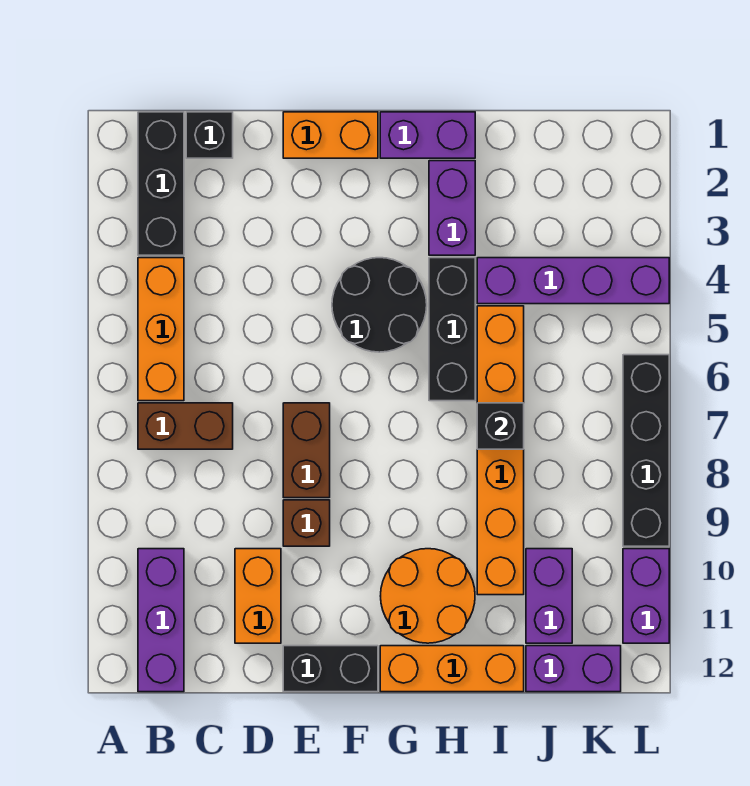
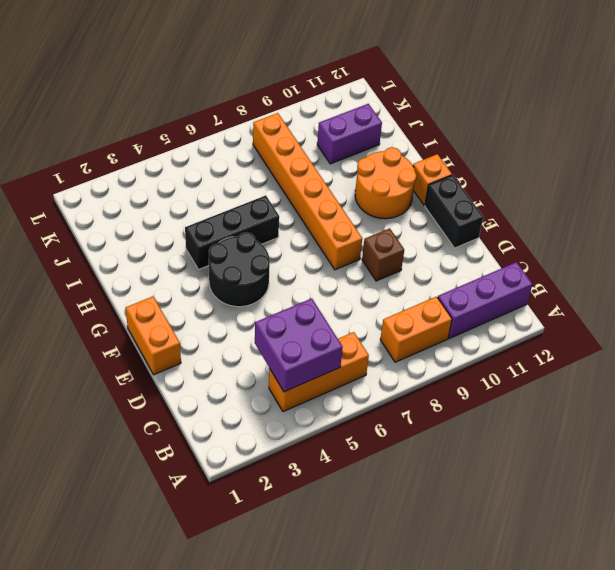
purple brick B4:C5 level 2 -> none
orange brick B8:B9 level 1 -> orange brick D10:D11 level 1
orange brick F8:K8 level 1 -> orange brick I5:I10 level 1
orange brick G12 level 1 -> orange brick G12:I12 level 1
none -> black brick B1:B3 level 1
none -> brown brick B7:C7 level 1
none -> black brick C1 level 1

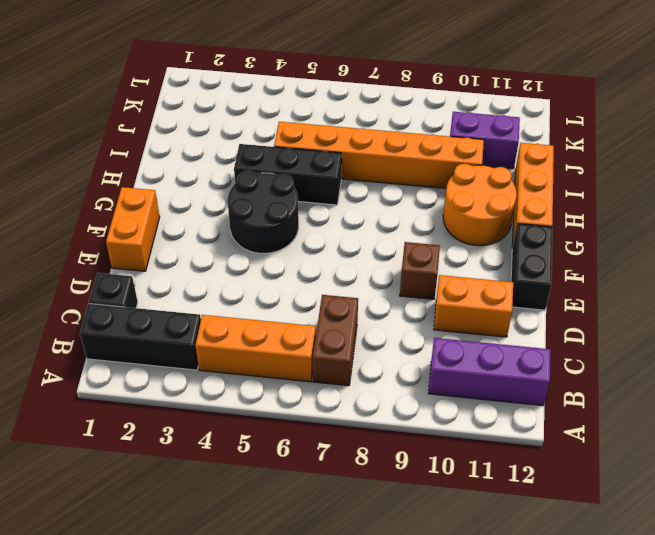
none -> brown brick E7:E8 level 1
none -> purple brick G1:H1 level 1
none -> purple brick H2:H3 level 1

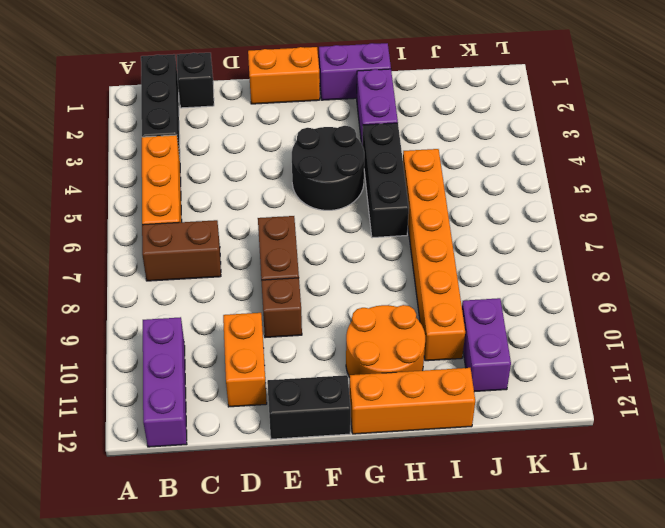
none -> purple brick I4:L4 level 1
none -> purple brick J12:K12 level 1
none -> black brick L6:L9 level 1

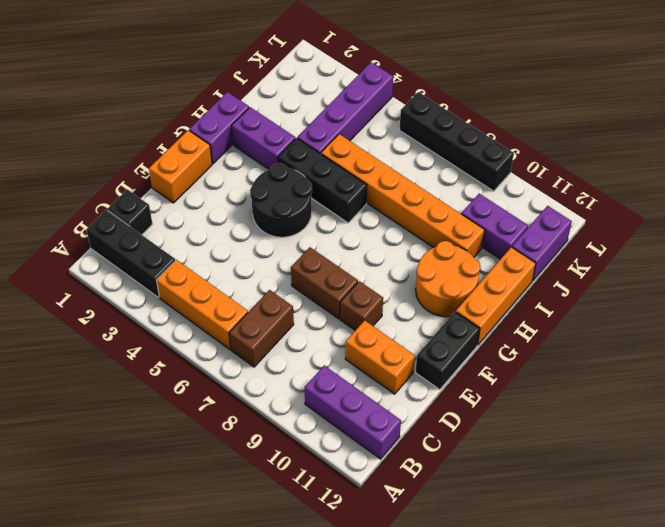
none -> purple brick L10:L11 level 1
none -> black brick I7 level 2

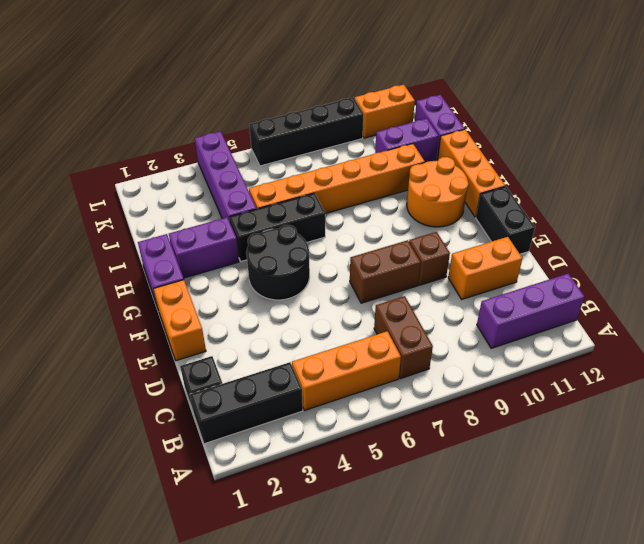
orange brick L10:L11 level 1 -> purple brick L10:L11 level 1
none -> black brick I7 level 2

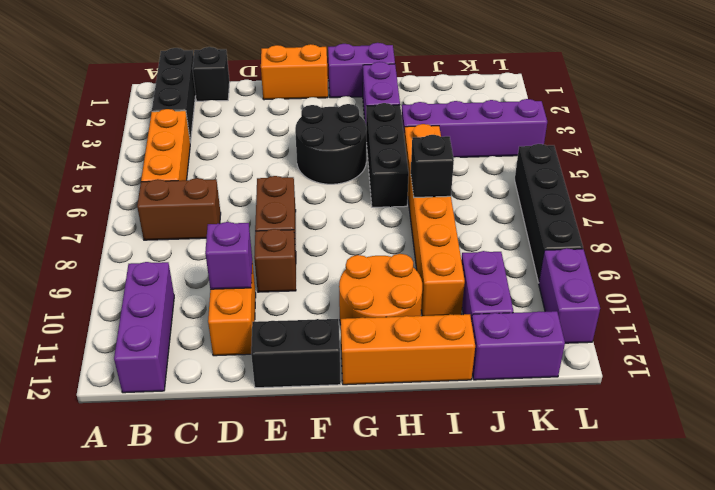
purple brick D10 level 2 -> none

